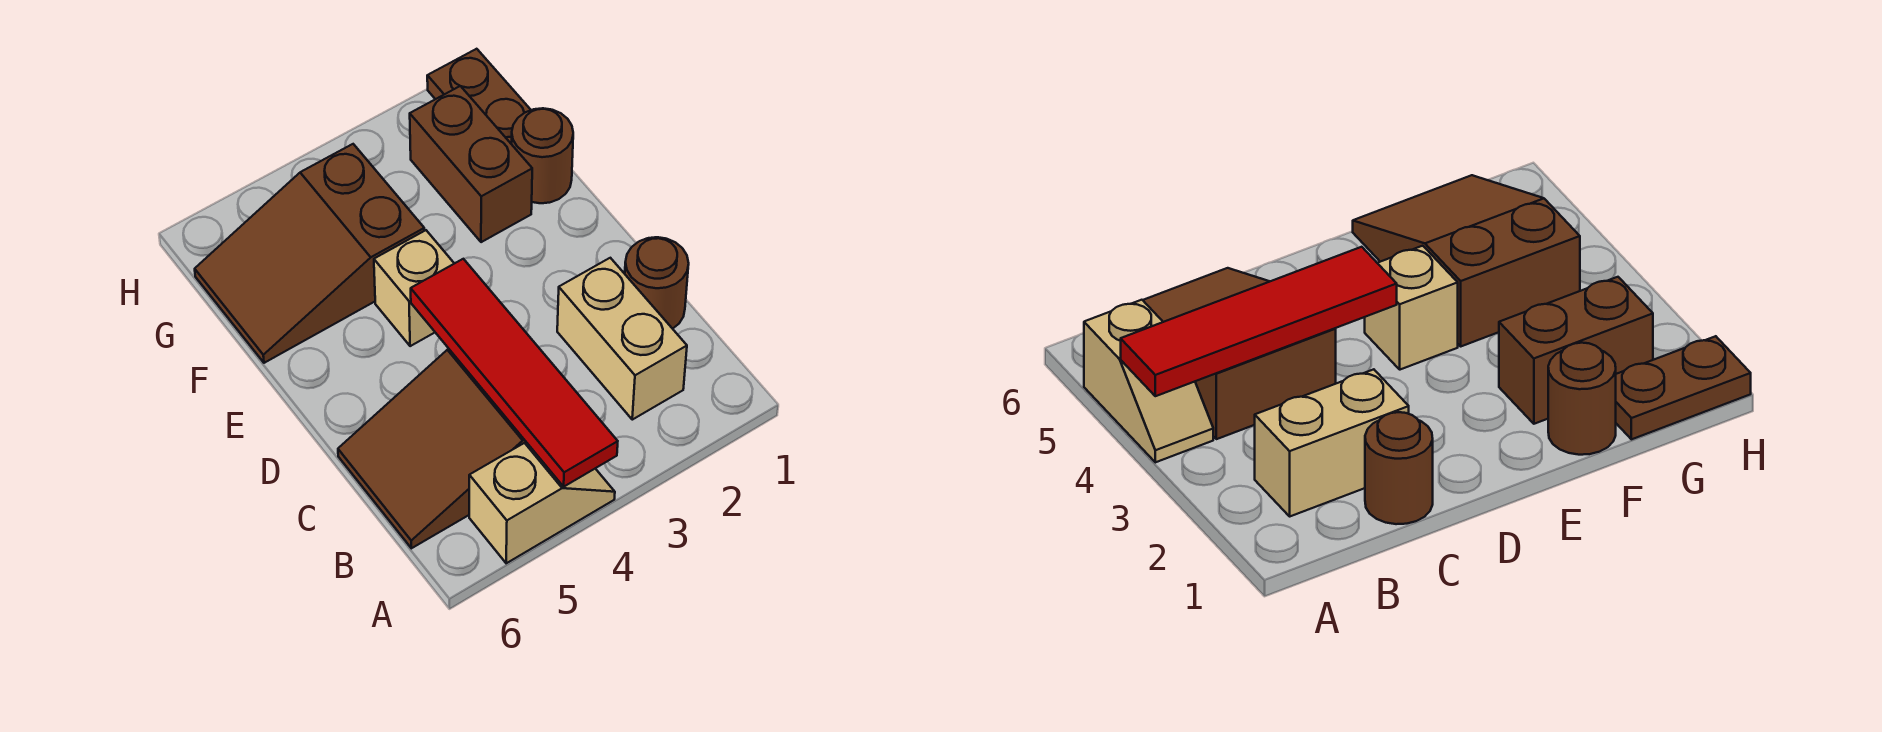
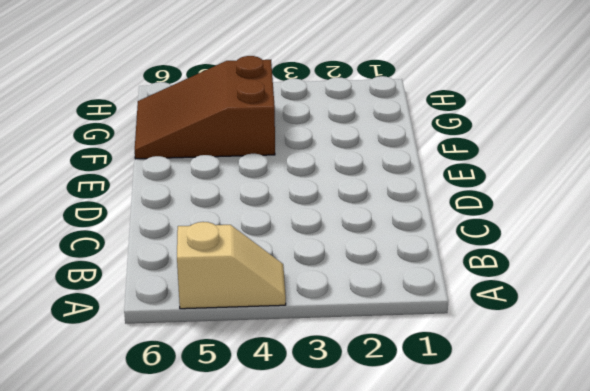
none -> tan brick B2:C2 level 1
none -> brown slope B4:C6 level 1 top 4

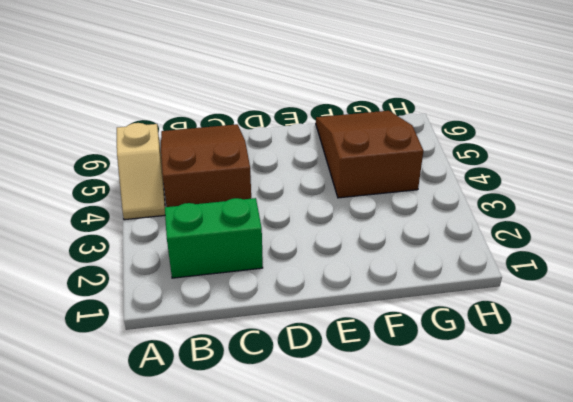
green brick B2:C2 level 1 -> tan brick B2:C2 level 1
none -> brown round brick C1 level 1
none -> tan brick E4 level 1

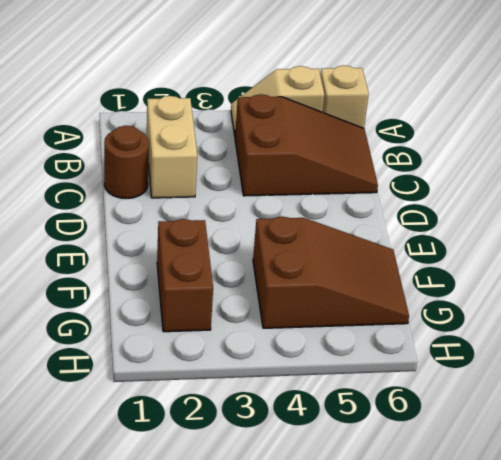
tan brick A6 level 1 -> tan brick E4 level 1
none -> brown round brick F1 level 1
none -> brown plate G1:H1 level 1

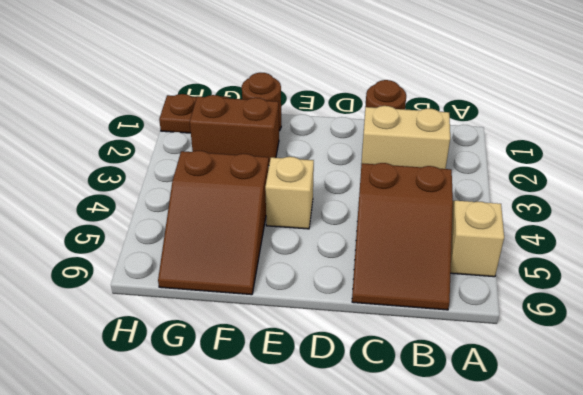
none -> red tile A4:D4 level 2

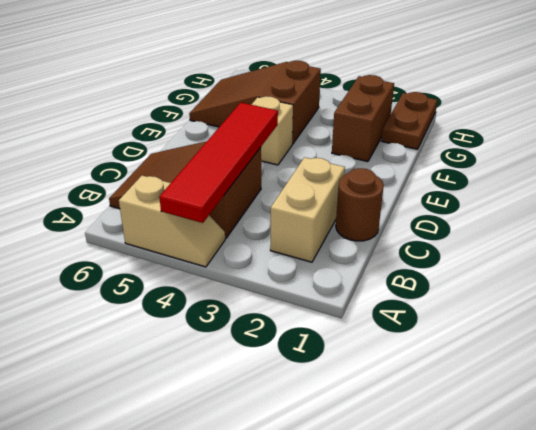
none -> brown round brick F1 level 1

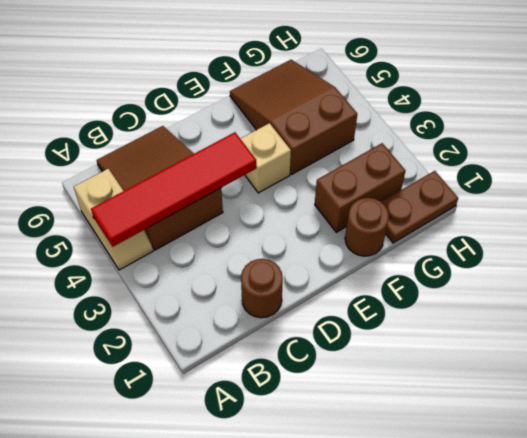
none -> tan brick B2:C2 level 1

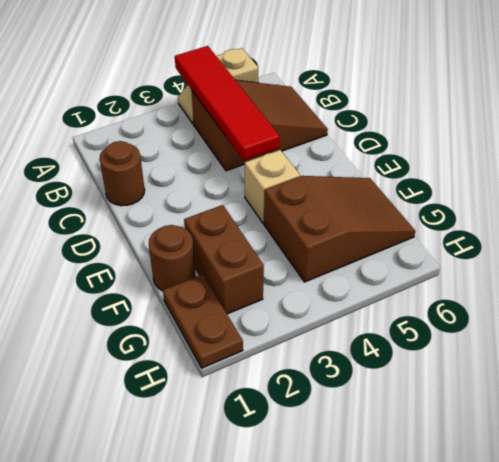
none -> tan brick B2:C2 level 1

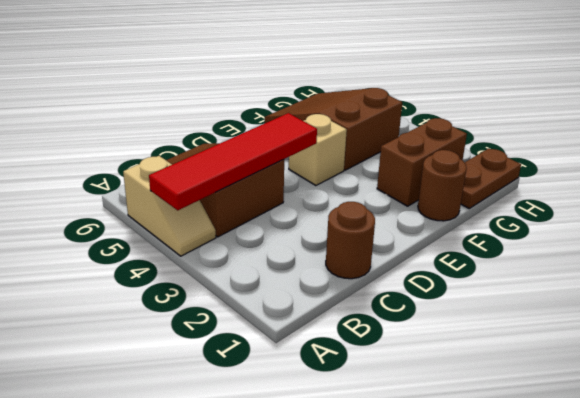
none -> tan brick B2:C2 level 1

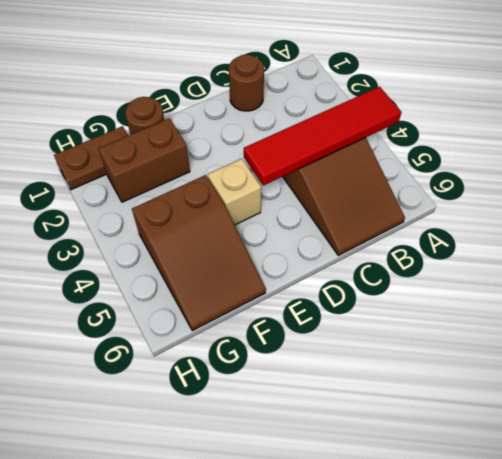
none -> tan slope A4:A5 level 1 top 5
none -> tan brick B2:C2 level 1

